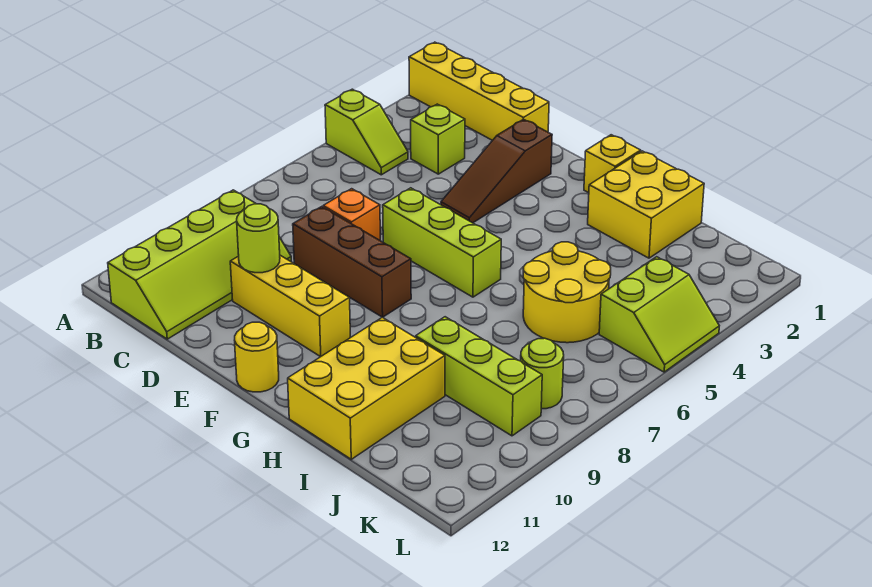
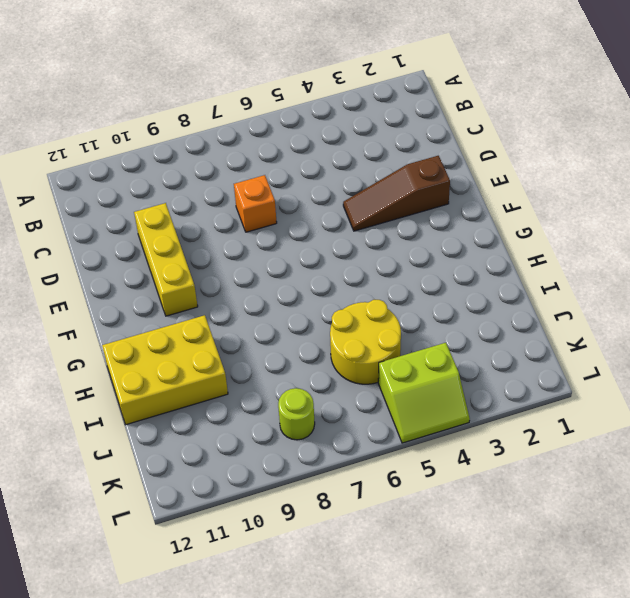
none -> yellow brick A1:D1 level 1
none -> lime slope A4:B4 level 1 top A
none -> lime slope B9:C12 level 1 top B

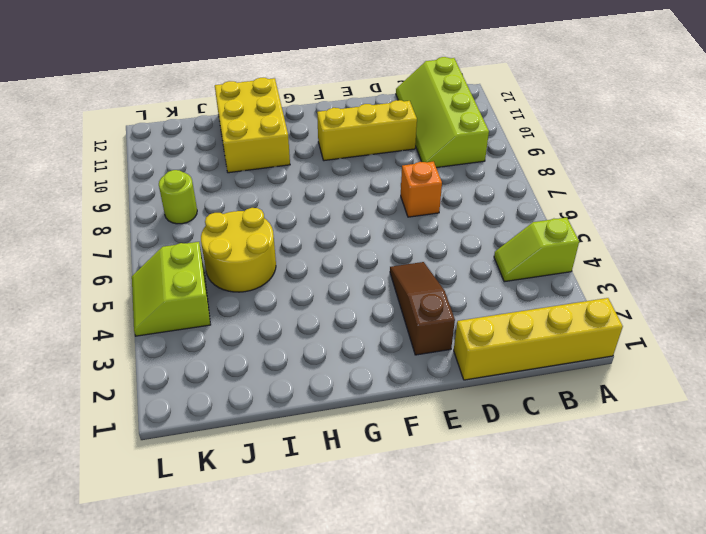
none -> lime brick C3 level 1
none -> brown brick D8:F8 level 1
none -> lime brick E6:G6 level 1

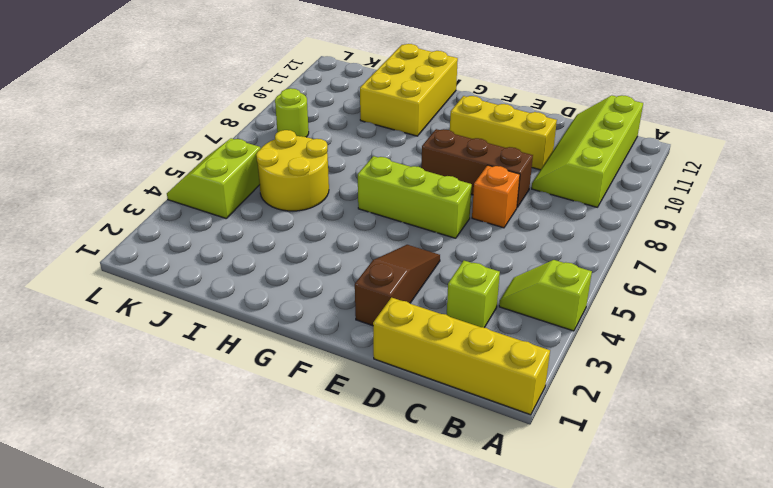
none -> yellow round brick F12 level 1
none -> yellow brick G1 level 1
none -> yellow brick H1:I2 level 1

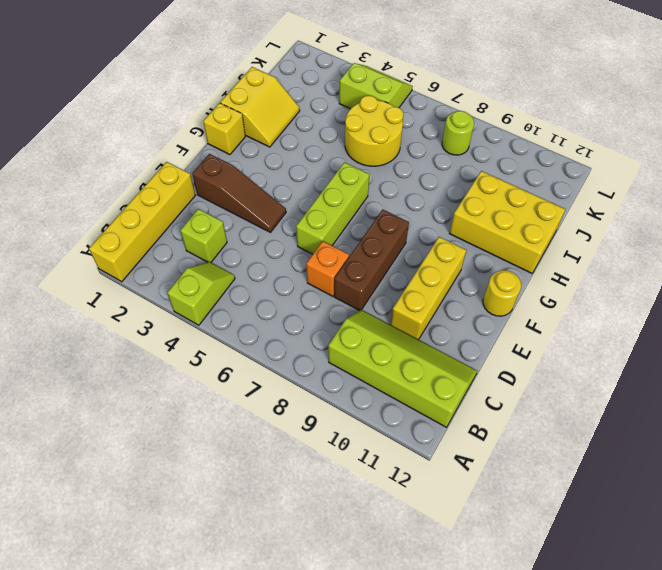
yellow slope H1:I2 level 1 top 1 -> yellow brick H1:I2 level 1
none -> lime brick I9:K9 level 1
none -> lime round brick D10 level 2

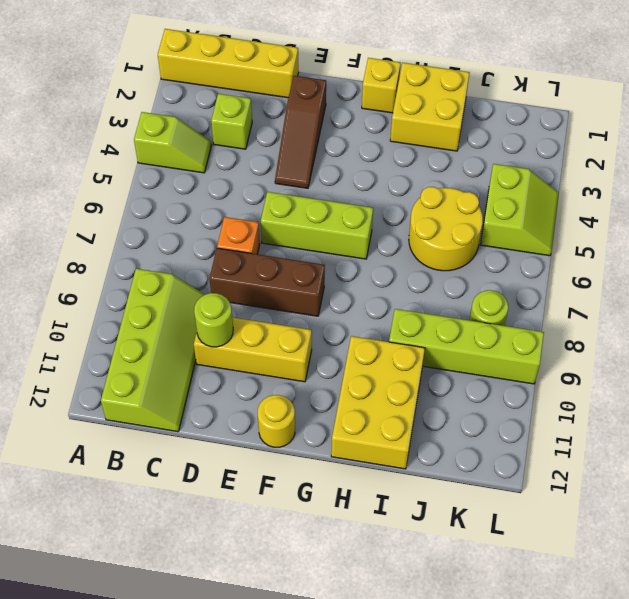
lime brick I9:L9 level 1 -> lime brick I9:K9 level 1

